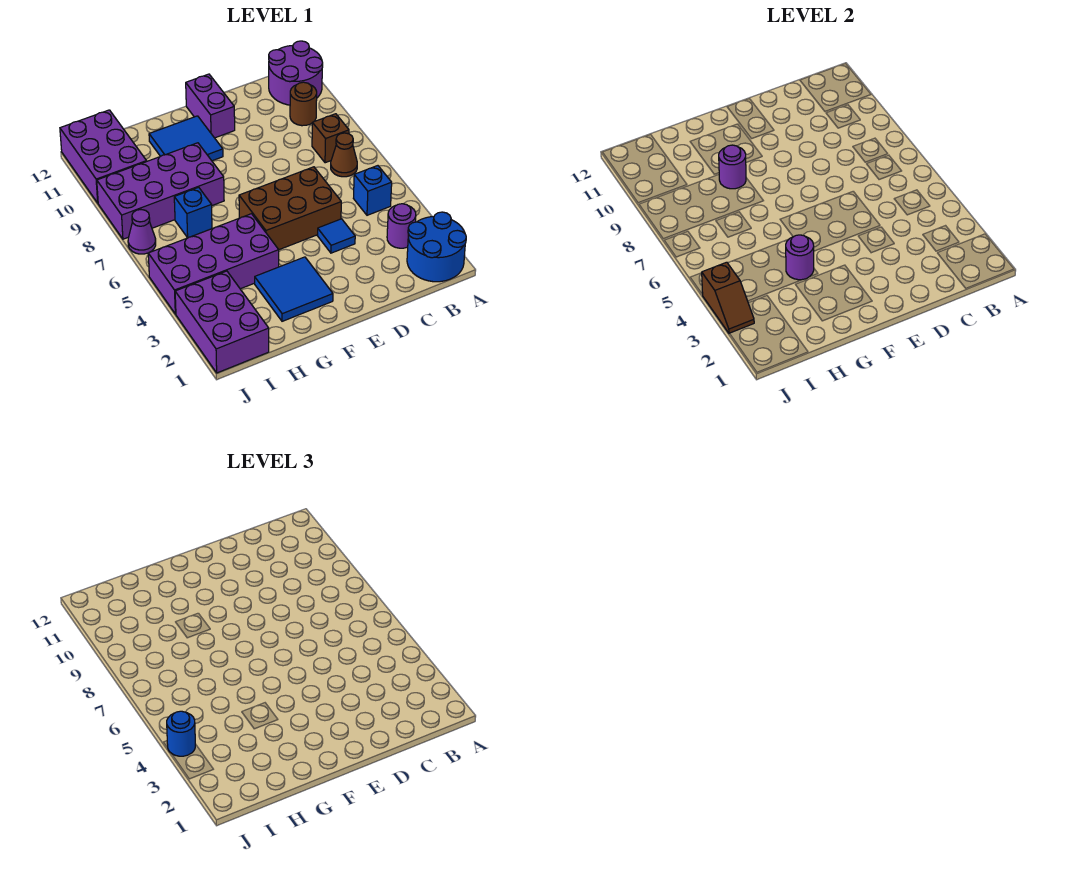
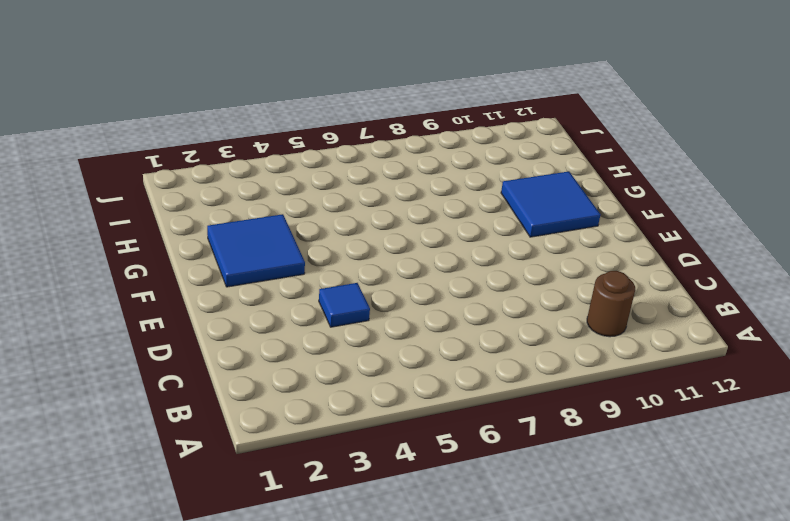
none -> blue round brick A1:B2 level 1
none -> purple round brick A11:B12 level 1
none -> purple round brick B3 level 1

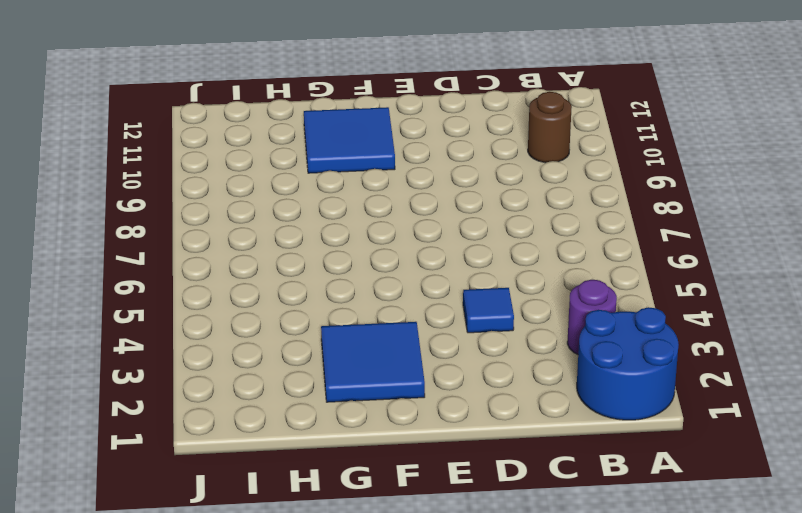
none -> purple round brick A11:B12 level 1
none -> blue brick B5 level 1
none -> brown cone B7 level 1

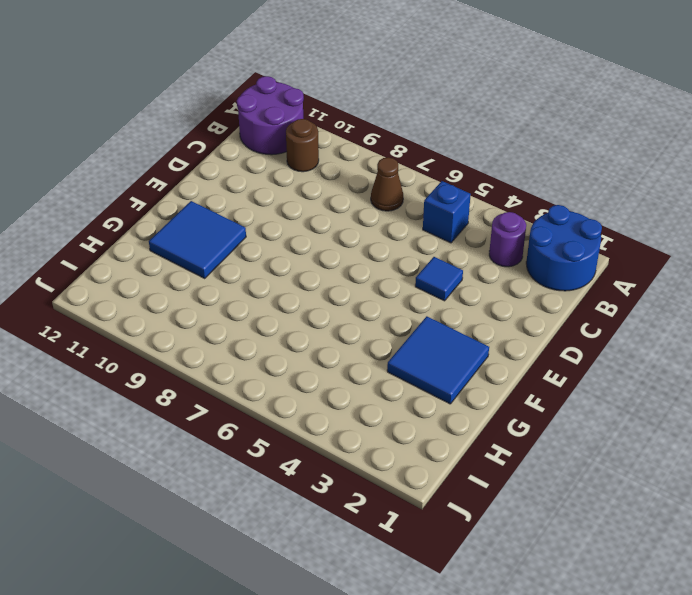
none -> brown brick B8 level 1
none -> brown brick D5:F6 level 1
none -> purple brick E11:E12 level 1

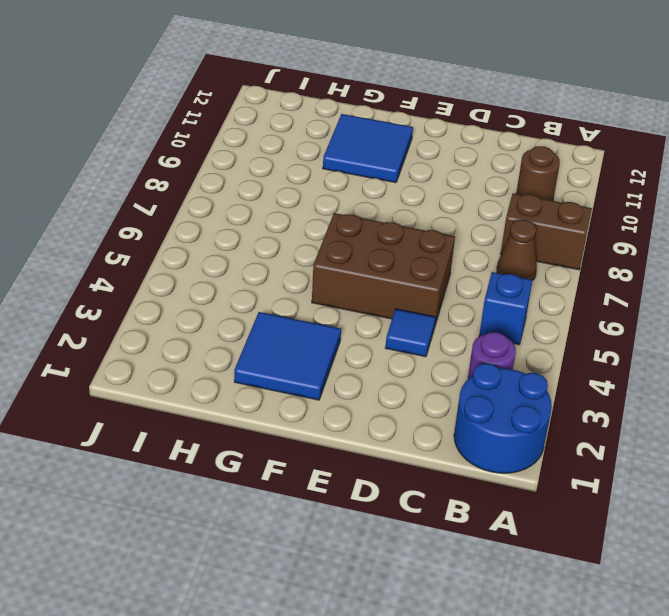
brown brick A8:B8 level 1 -> brown brick B8 level 1
none -> purple round brick A11:B12 level 1
none -> purple brick E11:E12 level 1
none -> purple brick G4:J5 level 1

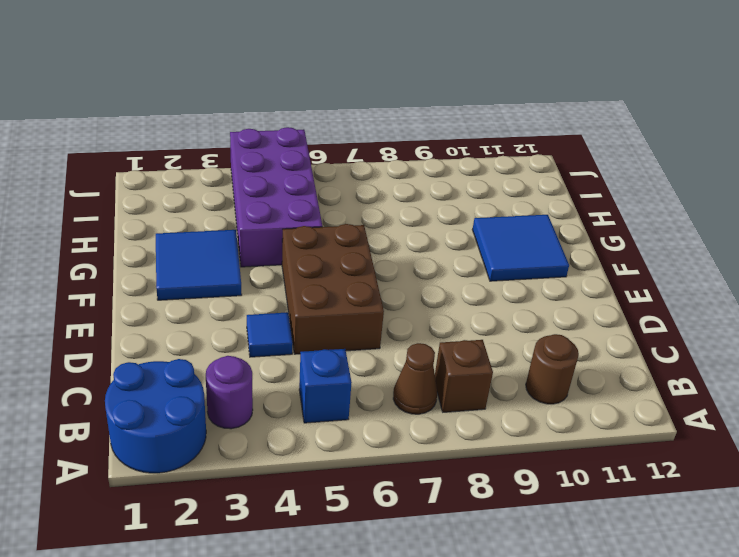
none -> purple round brick A11:B12 level 1
none -> purple brick E11:E12 level 1
none -> purple brick G8:J9 level 1

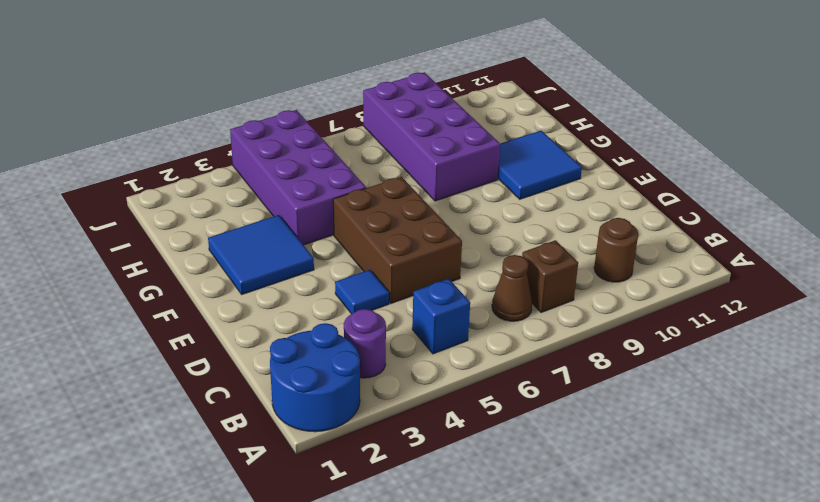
none -> purple round brick A11:B12 level 1
none -> purple brick E11:E12 level 1
none -> blue brick H7 level 1

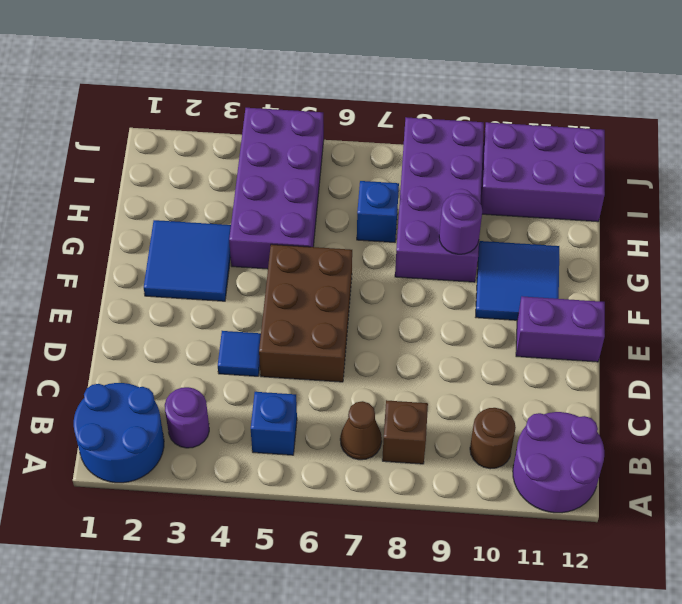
none -> purple brick I1:J3 level 1
none -> purple cone J7 level 1
none -> purple round brick G4 level 2

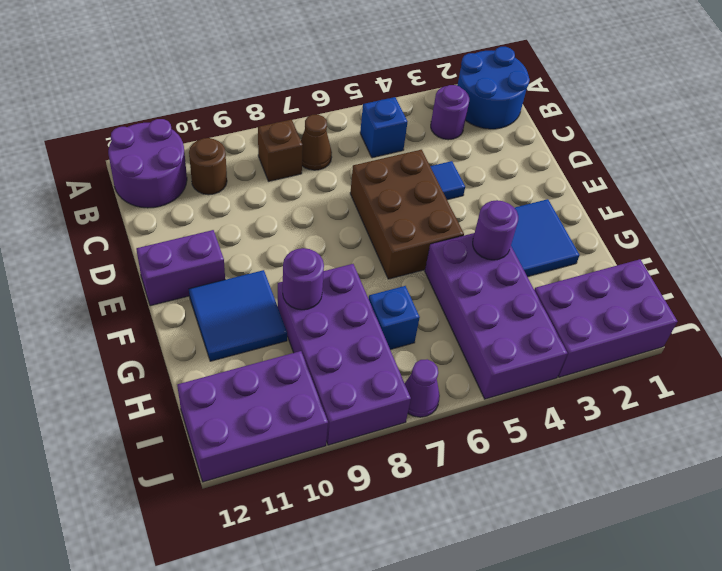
none -> brown slope J3:J4 level 2 top 4
none -> blue round brick J4 level 3

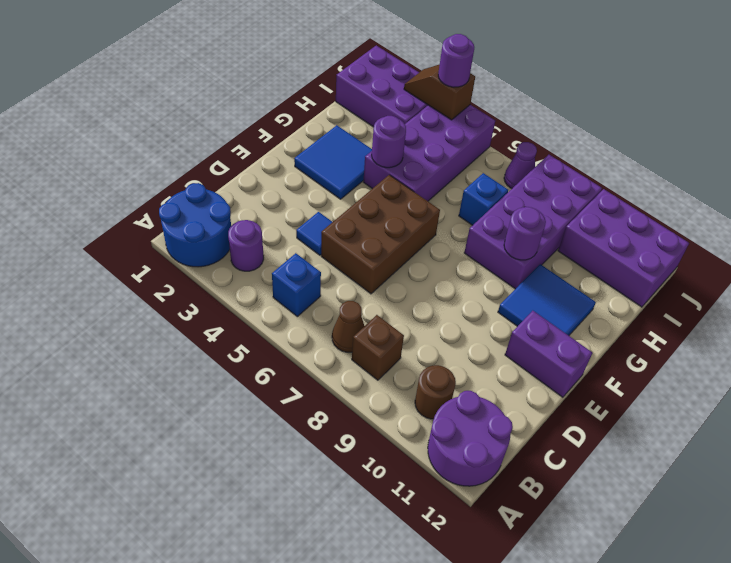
purple round brick J4 level 3 -> blue round brick J4 level 3

